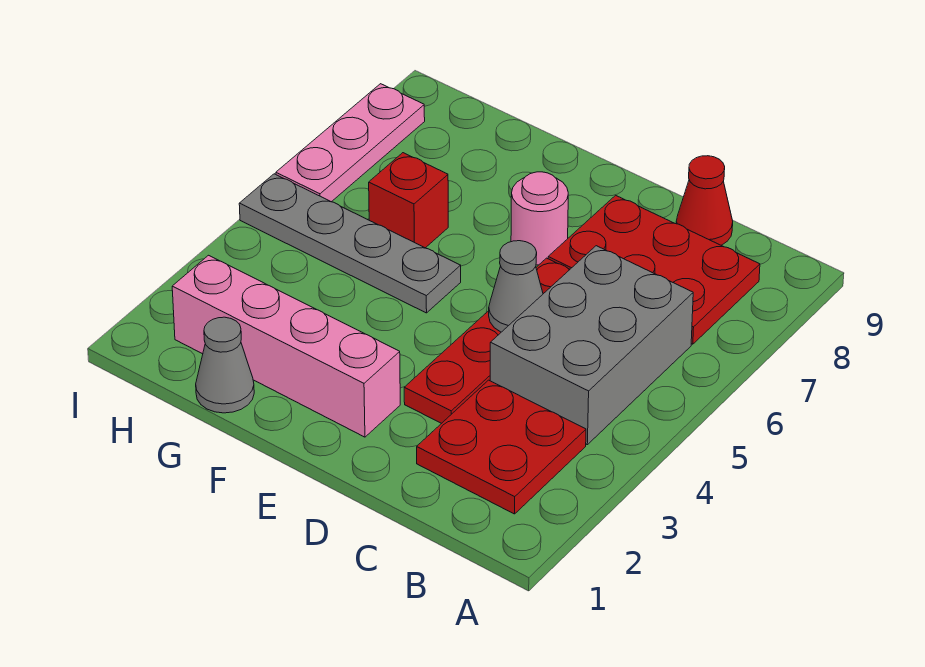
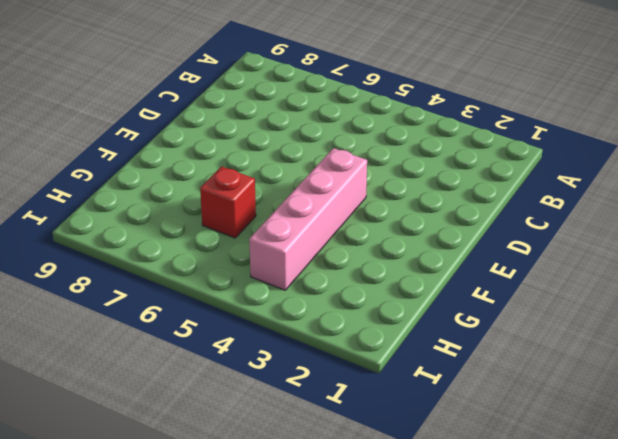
pink brick E4:H4 level 1 -> pink brick E2:H2 level 1
none -> red plate B2:C3 level 1
none -> grey brick B4:C6 level 1
none -> red plate B7:D8 level 1

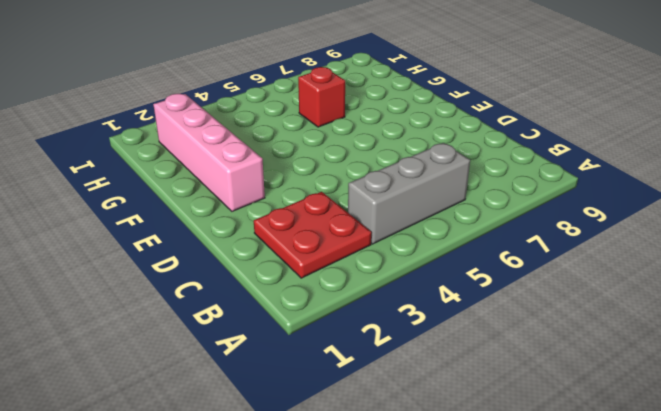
grey brick B4:B6 level 1 -> grey brick B4:C6 level 1
none -> red plate B7:D8 level 1
none -> red cone C9 level 1
none -> red plate D3:D6 level 1

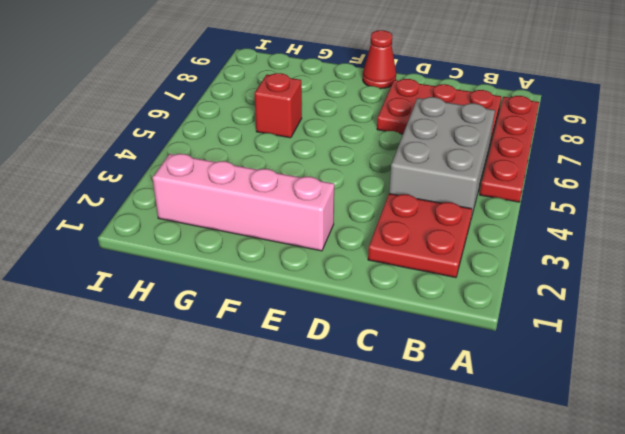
red plate A5:A8 level 1 -> red plate D3:D6 level 1
red cone E9 level 1 -> red cone C9 level 1
none -> pink round brick E7 level 1
none -> grey plate F5:I5 level 1
none -> grey cone G1 level 1

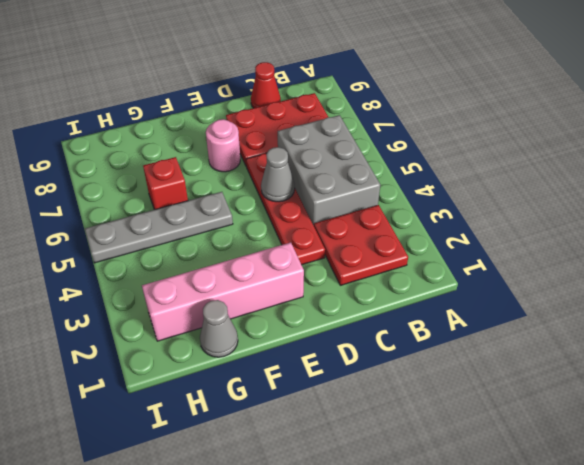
none -> pink plate I6:I8 level 1

